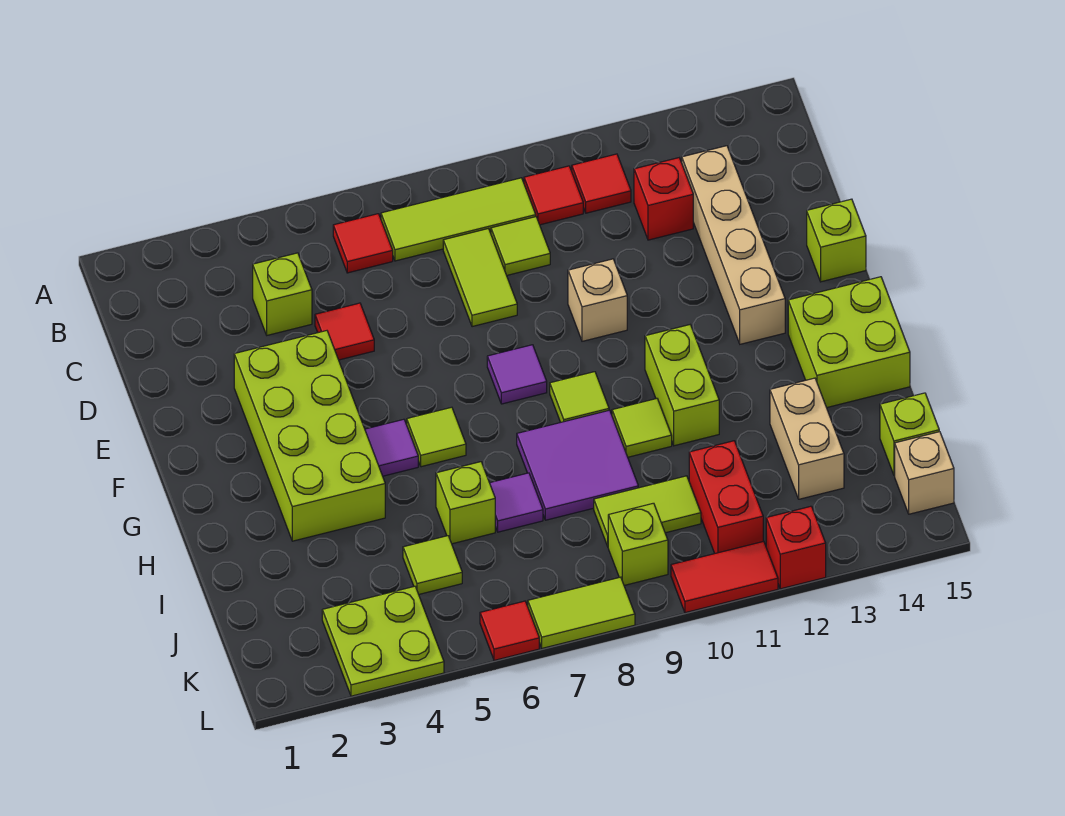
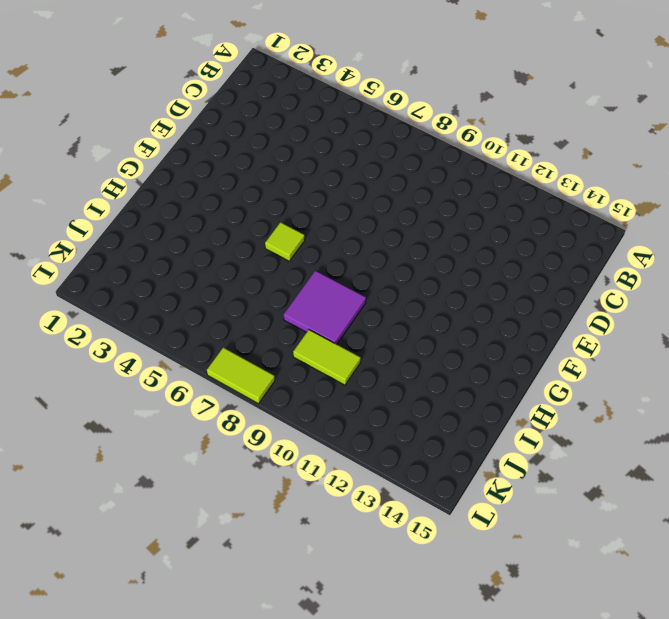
none -> red tile B6 level 1
none -> lime tile B7:B9 level 1
none -> red tile B10 level 1
none -> red tile B11 level 1

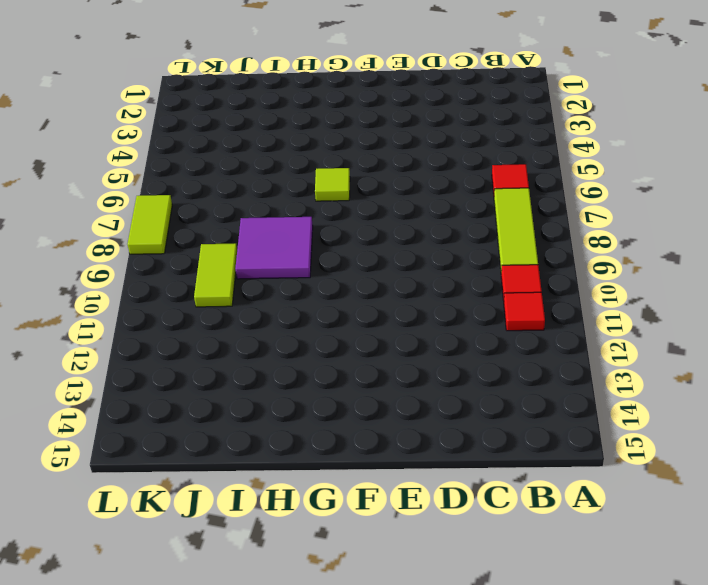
none -> lime brick C4 level 1
none -> lime tile C8:D8 level 1
none -> lime tile C9 level 1
none -> red brick C12 level 1

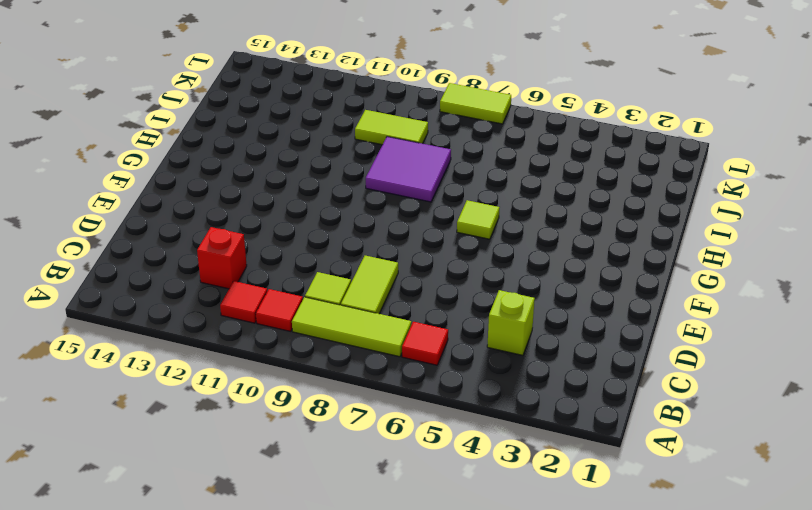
none -> tan brick C13:F13 level 1
none -> red tile D5 level 1
none -> lime brick E3:H4 level 1
none -> tan brick E10 level 1

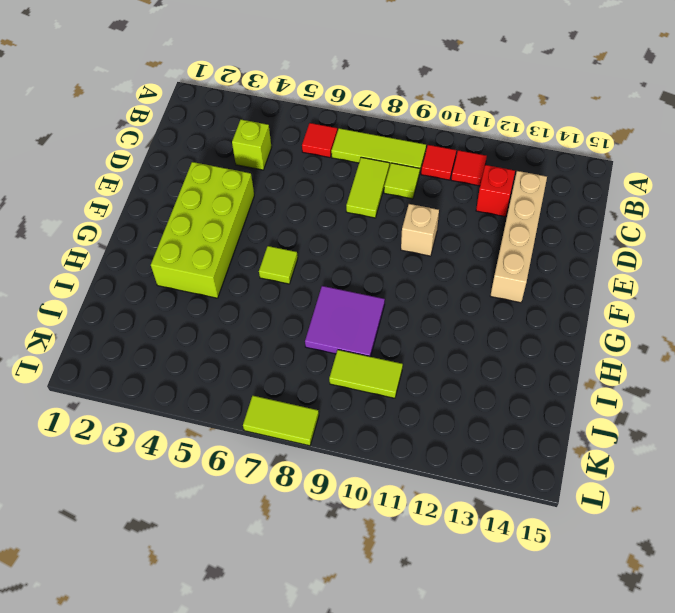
none -> red tile D5 level 1
none -> lime brick E15 level 1
none -> purple tile F8 level 1
none -> purple tile G5 level 1

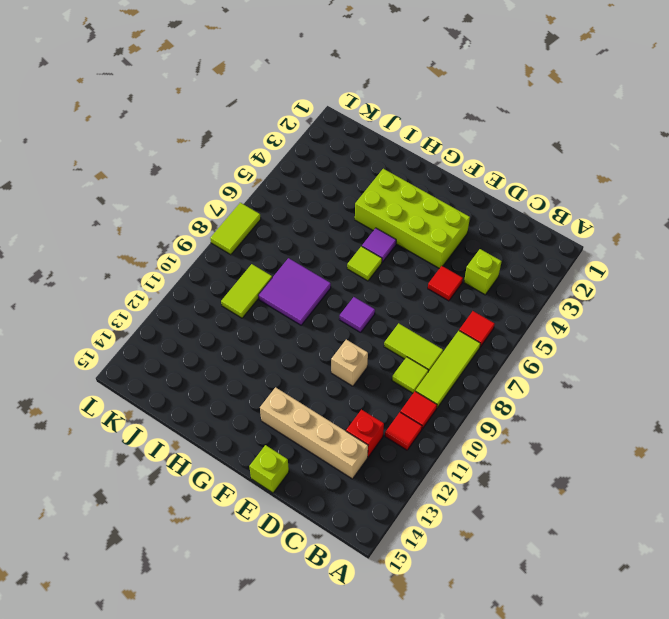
none -> lime tile G9 level 1
none -> lime brick G11:H11 level 1
none -> lime brick G14:H15 level 1
none -> lime tile H10 level 1

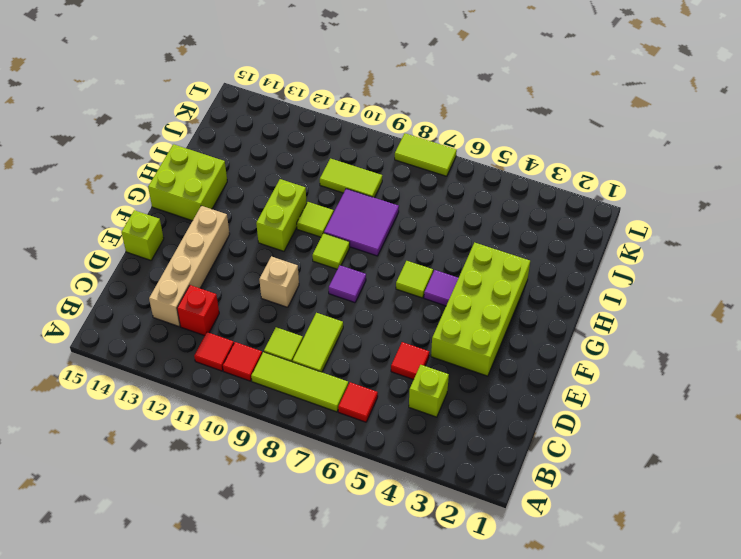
none -> lime brick I6 level 1
none -> purple tile I7 level 1
none -> tan brick I13:J13 level 1
none -> lime tile J5 level 1

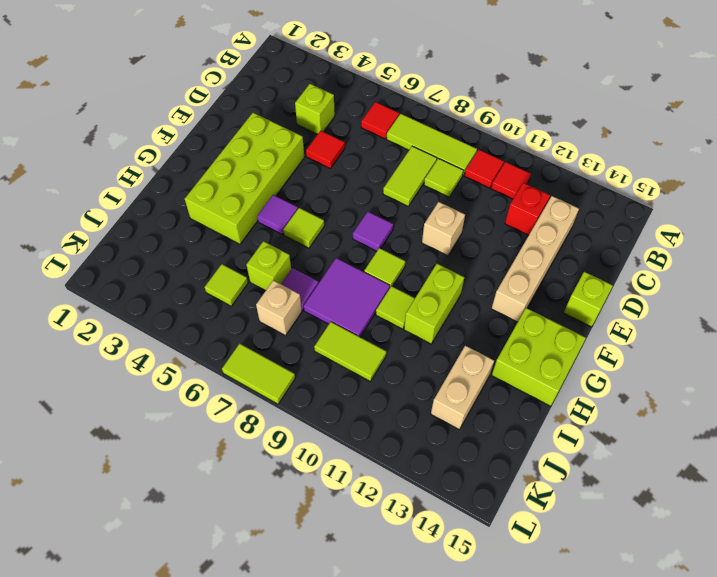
tan brick J7 level 1 -> tan brick K15 level 1
none -> red brick J11:K11 level 1
none -> lime brick J15 level 1
none -> lime plate K3:L4 level 1
none -> lime brick K9 level 1

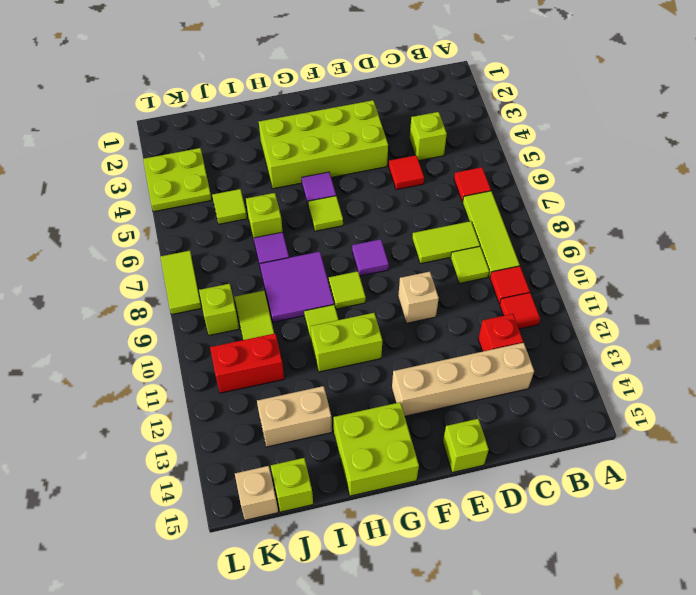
none -> red tile L6 level 1
none -> red tile L10:L11 level 1
none -> red brick L12 level 1

